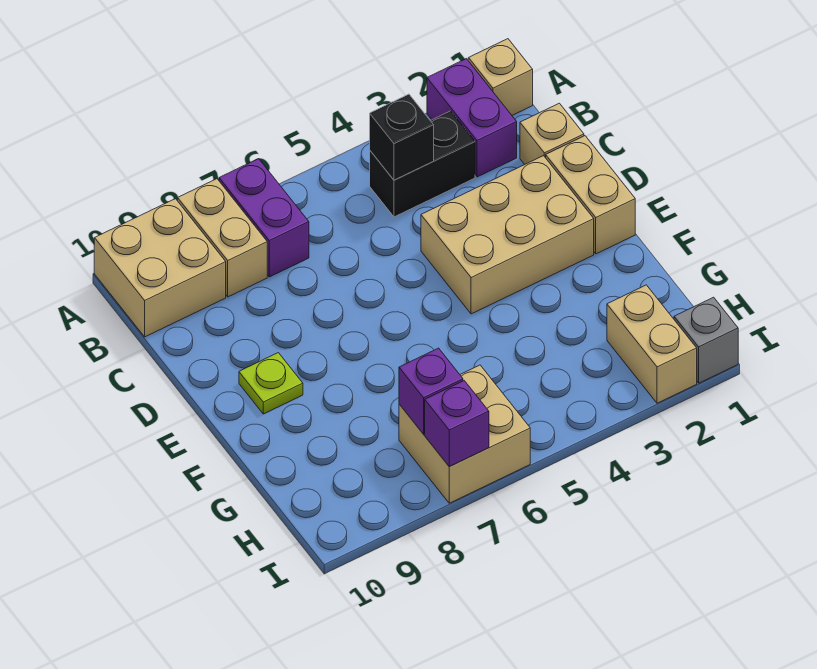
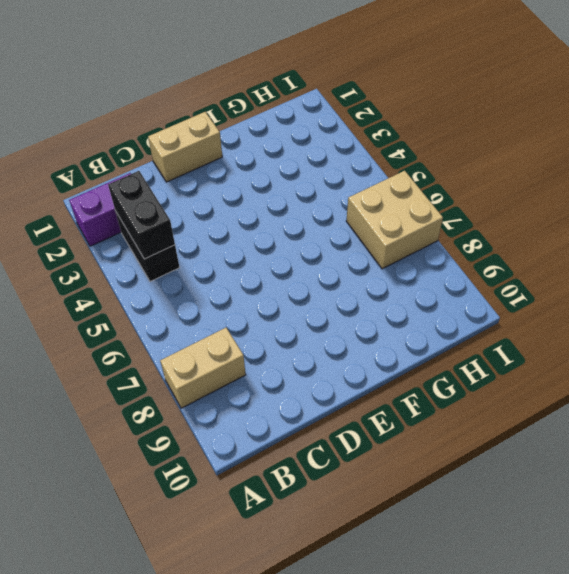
black brick B3:B4 level 2 -> black brick B4 level 2
none -> tan brick A1 level 1
none -> purple brick A7:B7 level 1
none -> tan brick A9:B10 level 1

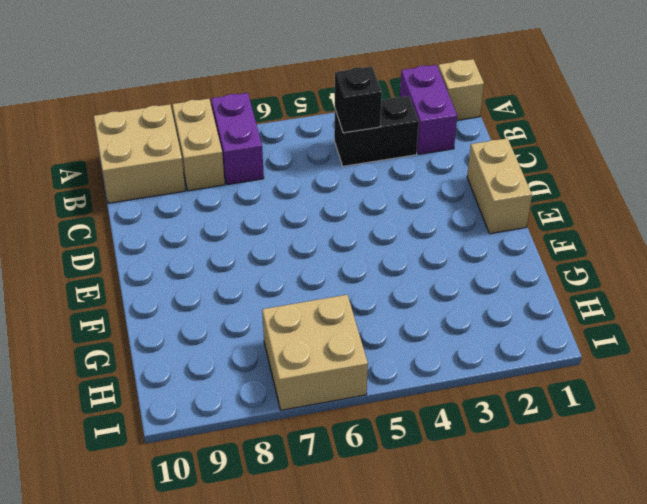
none -> tan brick C1 level 1
none -> tan brick D2:E4 level 1
none -> lime plate E9 level 1

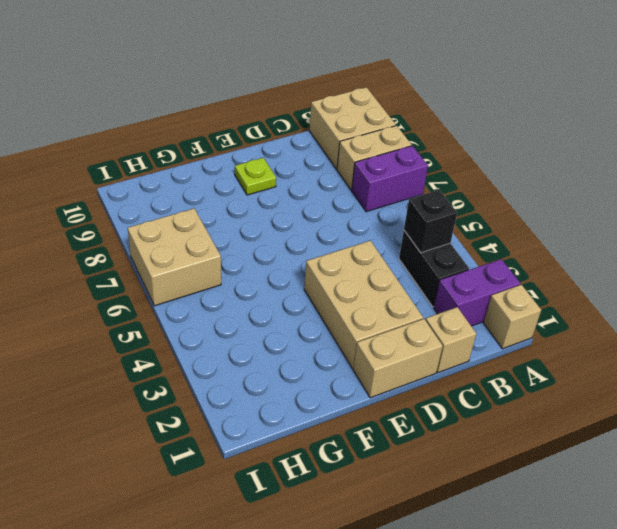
none -> tan brick H2:I2 level 1
none -> grey brick I1 level 1
none -> purple brick H7 level 2

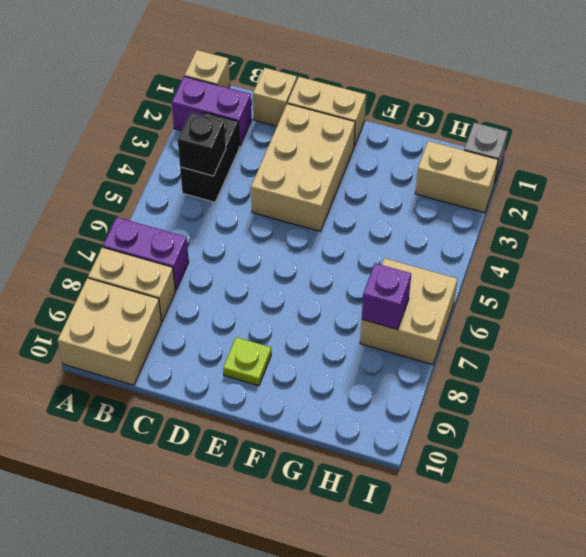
none -> purple brick I7 level 2

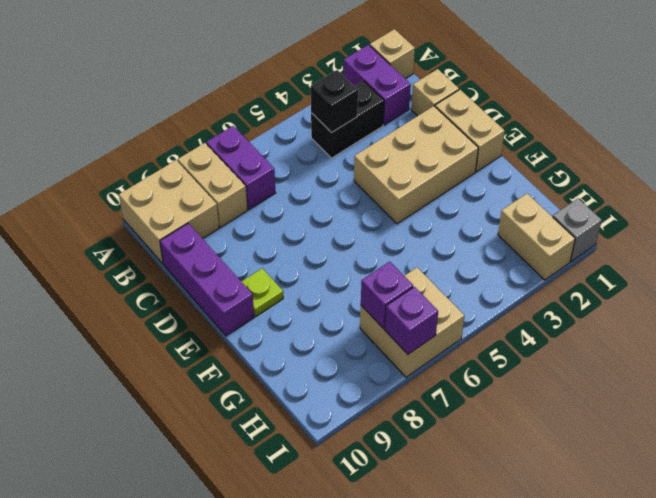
purple brick C10:E10 level 1 -> none

